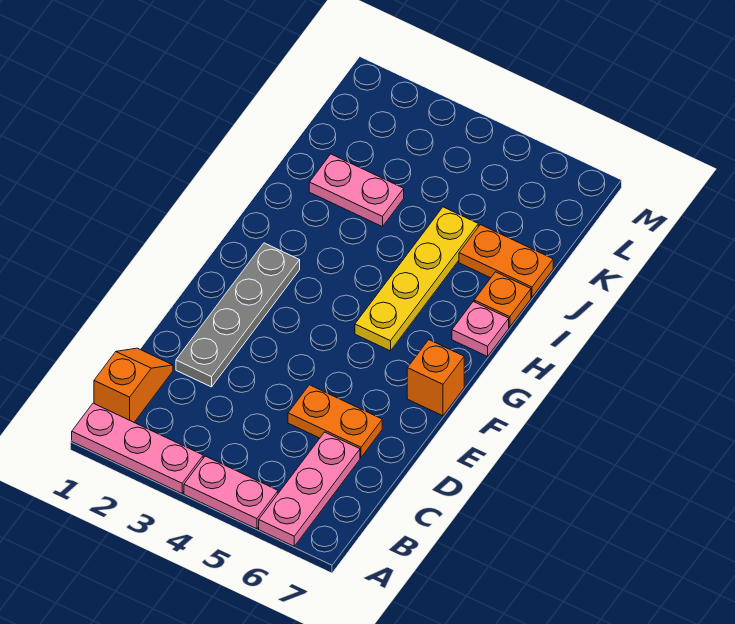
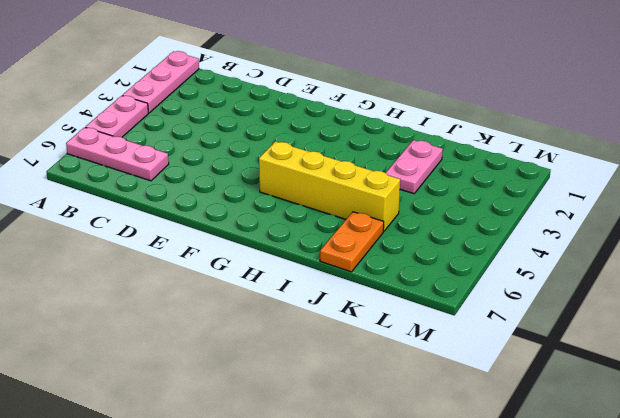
yellow brick G5:J5 level 1 -> yellow plate G5:J5 level 1
none -> orange slope B1:C1 level 1 top B
none -> grey plate D2:G2 level 1
none -> orange plate D5:D6 level 1

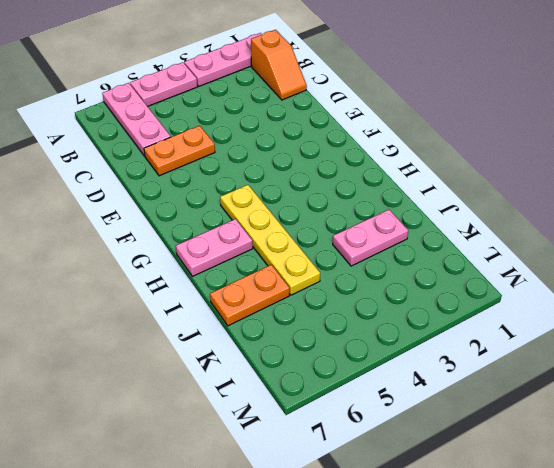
pink plate H6:H7 level 1 -> pink plate H7 level 1
none -> grey plate D2:G2 level 1
none -> orange brick F7 level 1
none -> orange plate I7 level 1

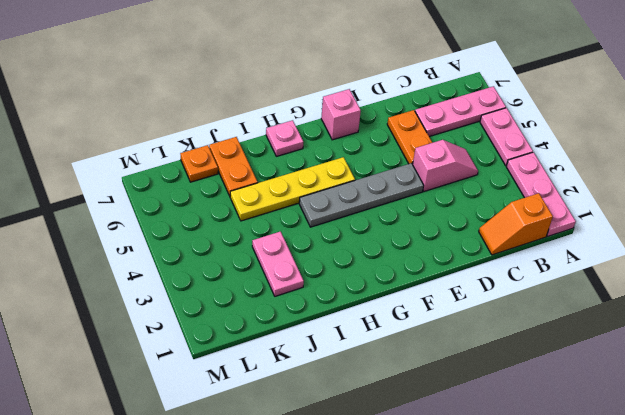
pink slope C4:D4 level 1 top D -> none
grey plate E4:H4 level 1 -> grey plate D2:G2 level 1
pink brick F7 level 1 -> orange brick F7 level 1
orange plate K7 level 1 -> orange plate I7 level 1

